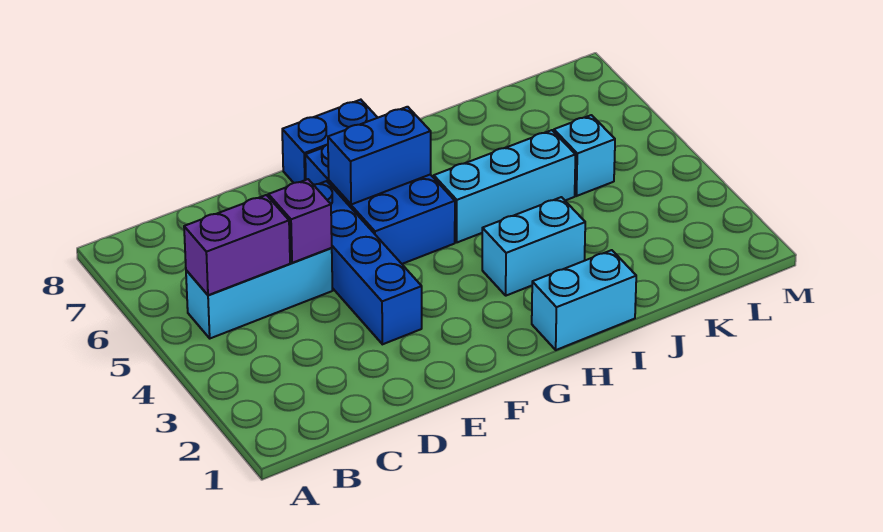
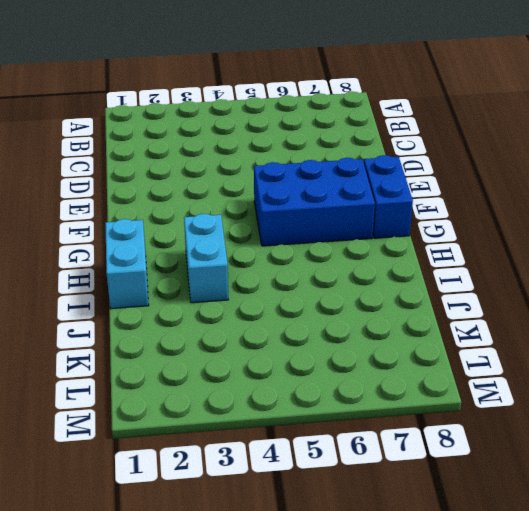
none -> cyan brick B5:D5 level 1
none -> blue brick E3:E6 level 1

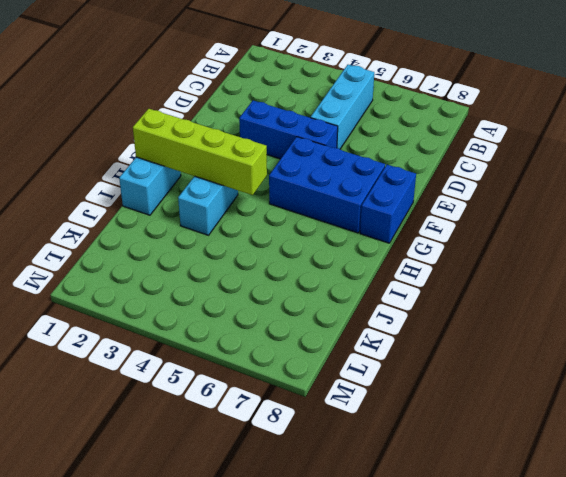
blue brick E3:E5 level 1 -> blue brick E3:E6 level 1
lime brick H1:H4 level 2 -> none
none -> cyan brick H5:J5 level 1
none -> cyan brick K5 level 1

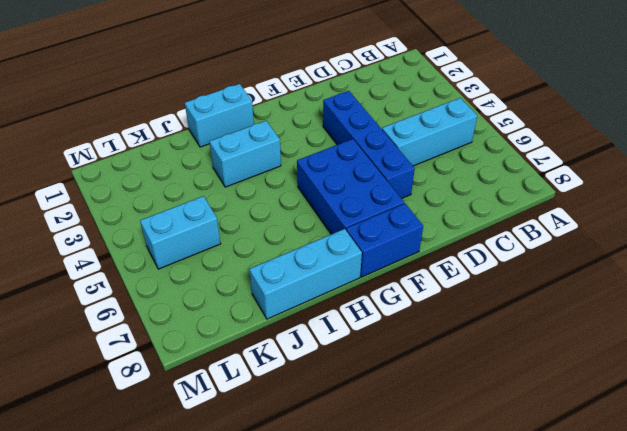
cyan brick H8:J8 level 1 -> cyan brick H5:J5 level 1
cyan brick K5:L5 level 1 -> cyan brick K5 level 1
none -> purple brick B5:C5 level 2
none -> purple brick D5 level 2

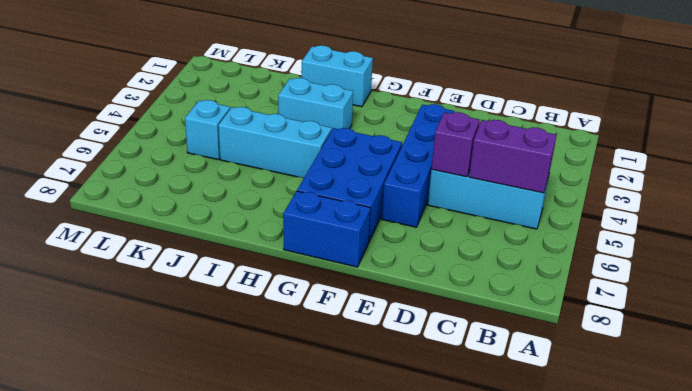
none -> blue brick F6:G6 level 2

